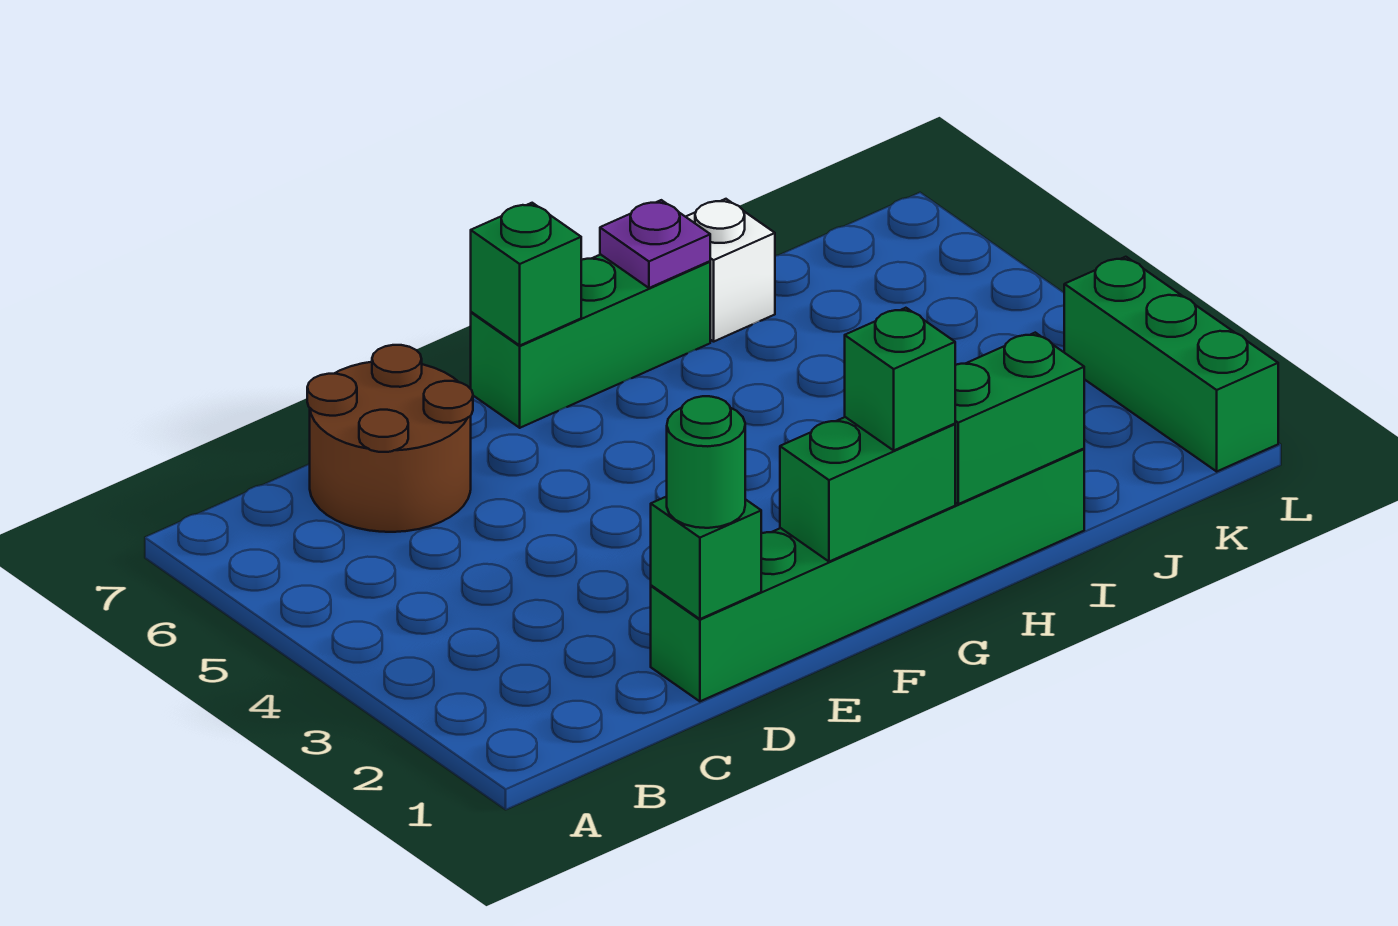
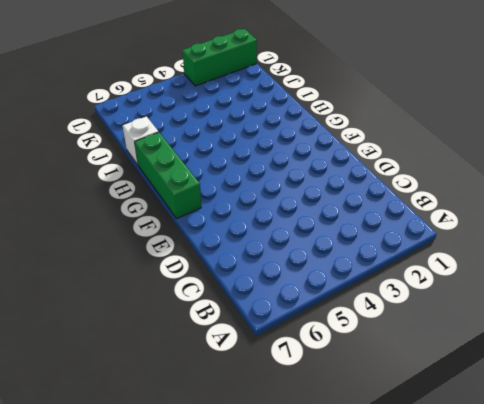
none -> brown round brick C6:D7 level 1
none -> green brick D1:I1 level 1
none -> green brick D1 level 2

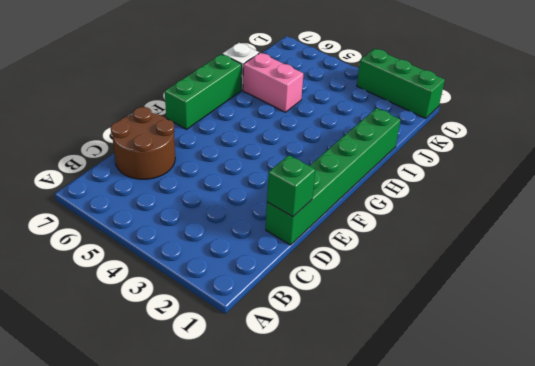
pink brick I5:I6 level 1 -> none
none -> green brick F1:G1 level 2
none -> green brick F7 level 2
none -> green brick H1:I1 level 2

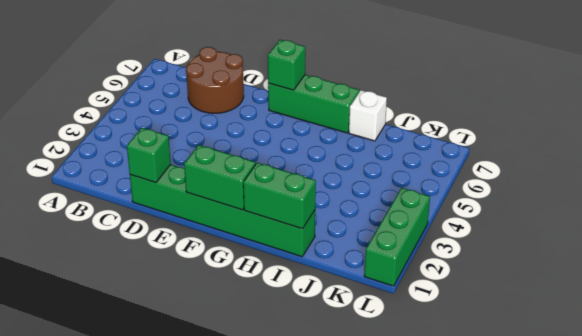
none -> purple plate H7 level 2
none -> green round brick D1 level 3
none -> green brick G1 level 3

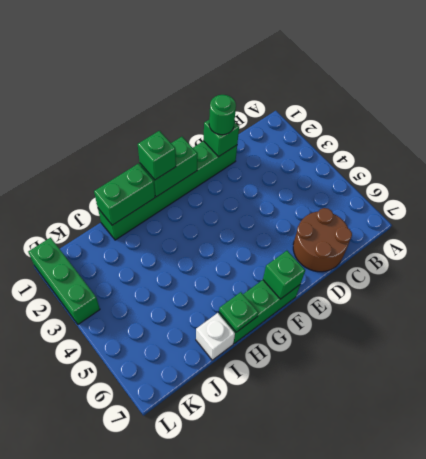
green plate H7 level 2 -> purple plate H7 level 2

